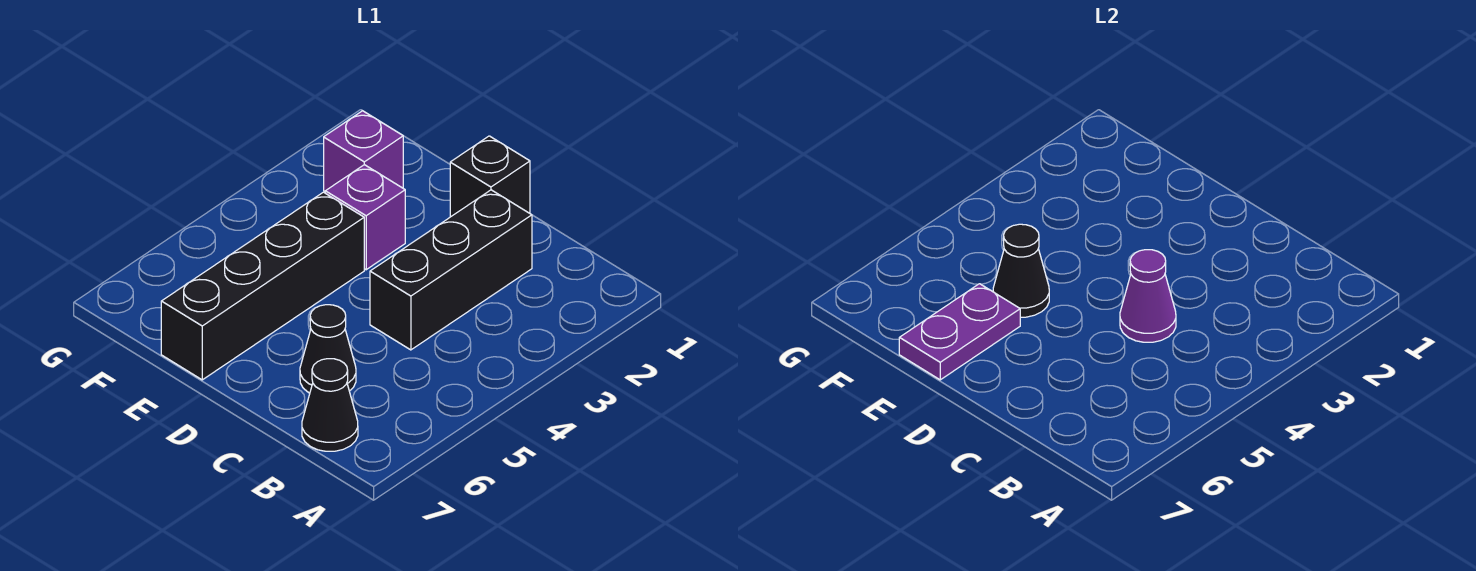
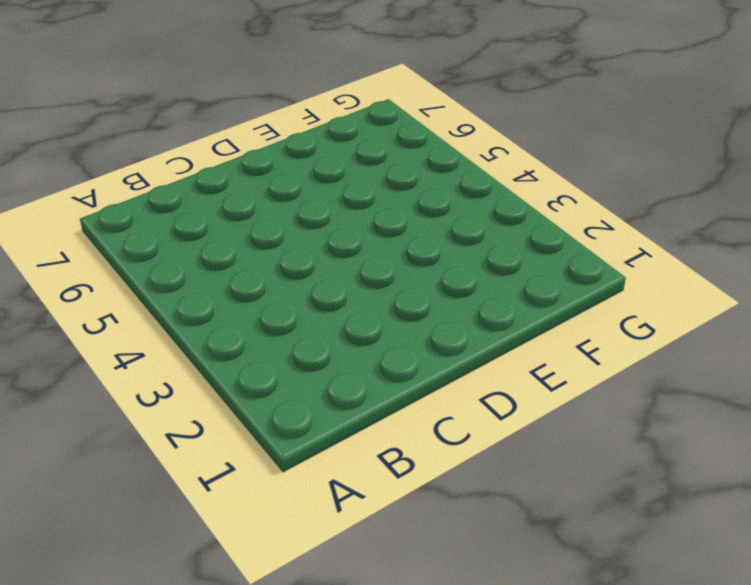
none -> black cone B7 level 1
none -> black brick C2:C4 level 1

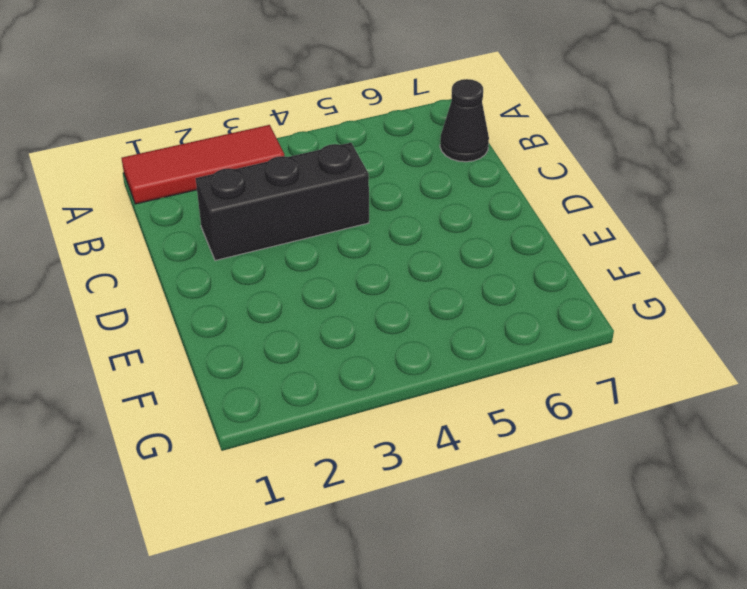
red tile A1:A3 level 1 -> none
none -> black cone C6 level 1
none -> black brick D1 level 1

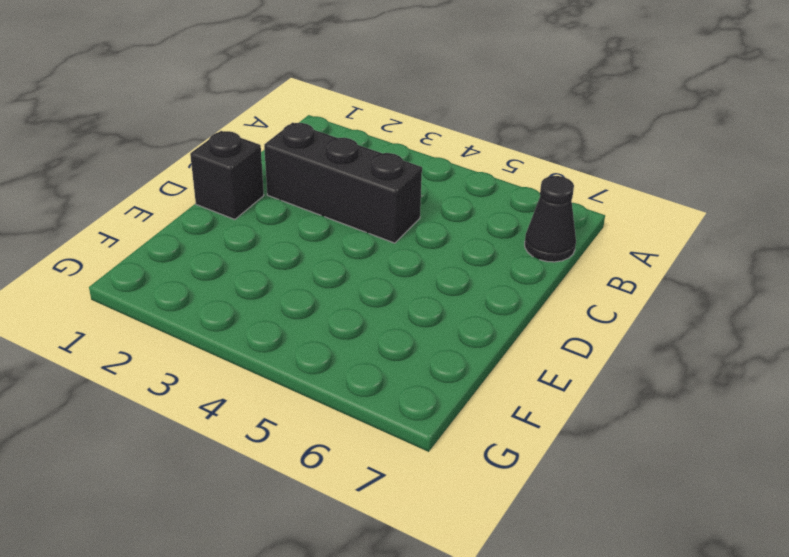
none -> black cone C6 level 1
none -> purple brick E3 level 1

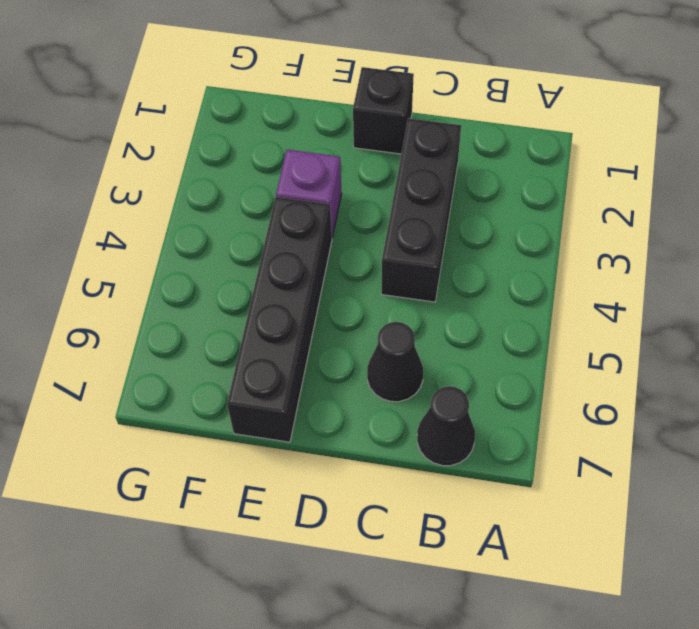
none -> purple brick F2 level 1
none -> purple cone C4 level 2

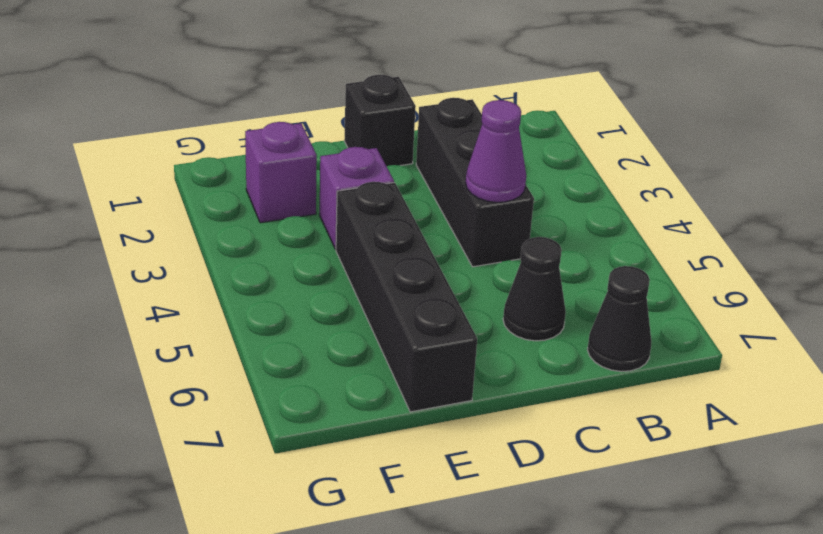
none -> black cone E5 level 2
none -> purple plate E6:E7 level 2

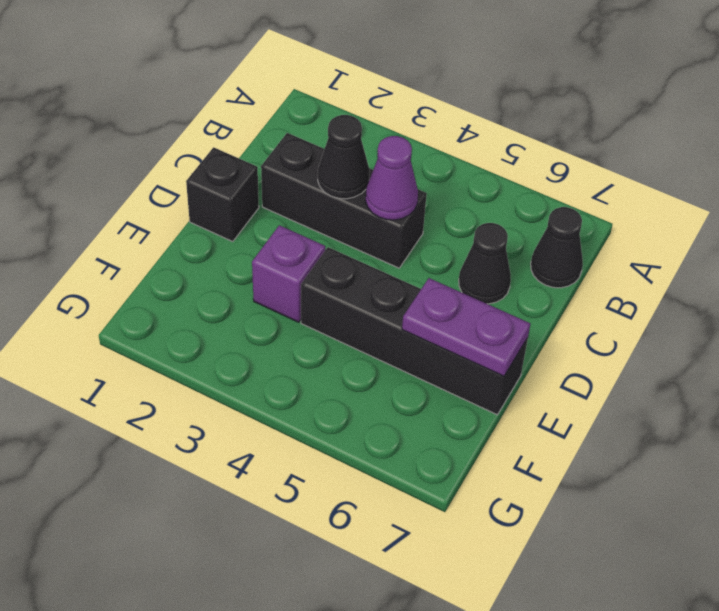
black cone C3 level 2 -> black cone E5 level 2
none -> purple brick F2 level 1

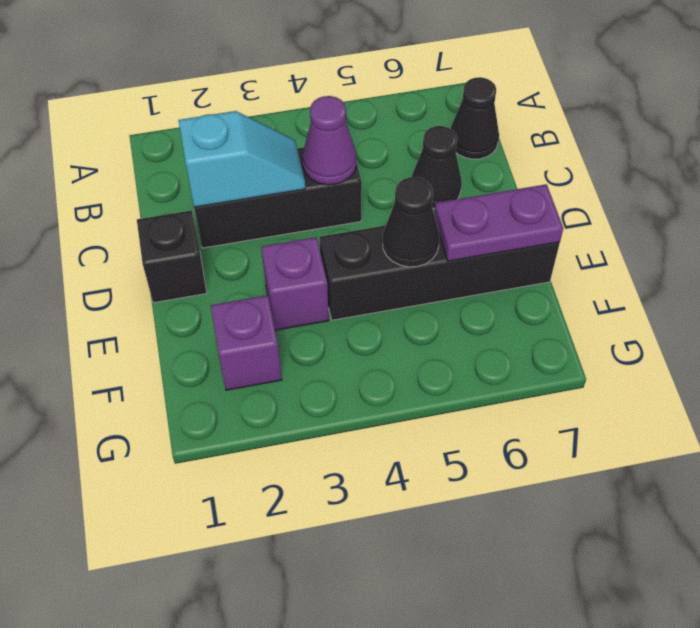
cyan slope C2:C3 level 2 top 2 -> none

